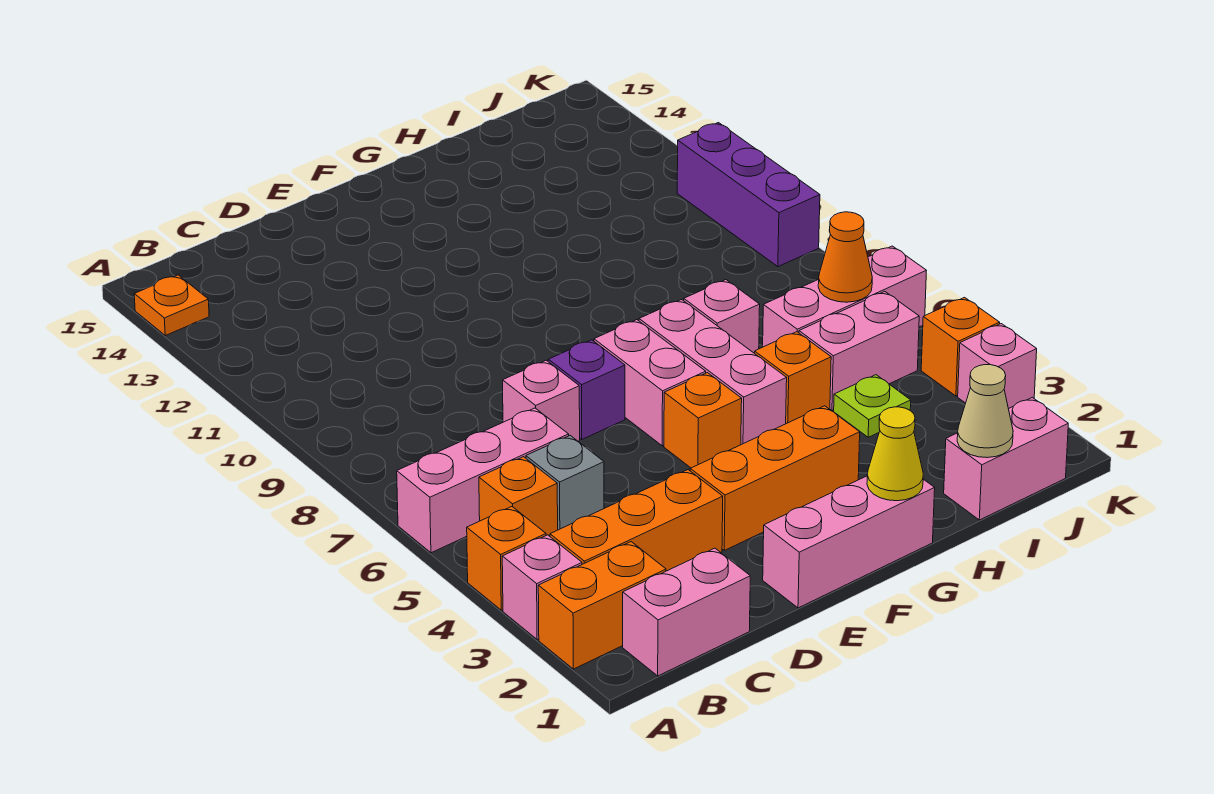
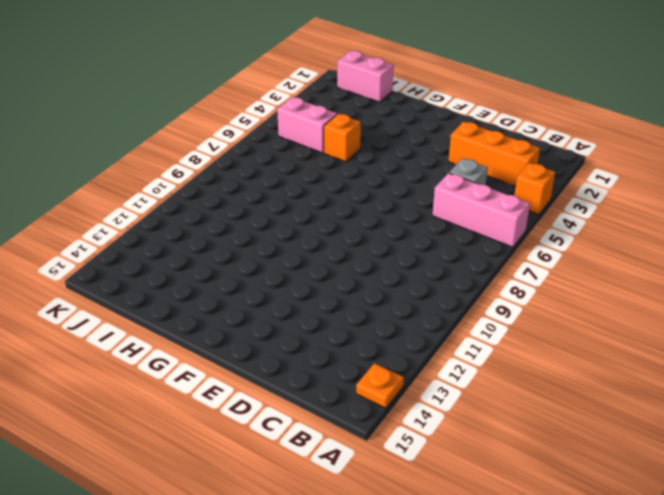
none -> orange brick A2:B2 level 1
none -> pink brick A3 level 1
none -> pink brick B1:C1 level 1

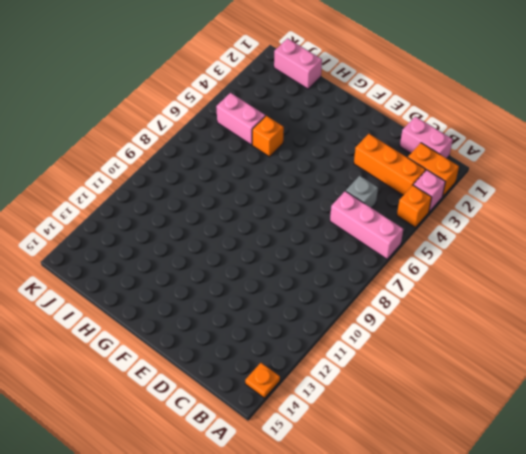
none -> orange brick B5 level 1
none -> pink brick D7 level 1
none -> pink brick E1:G1 level 1

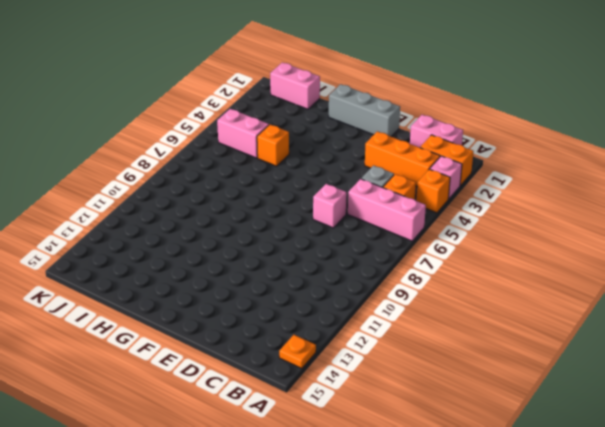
grey brick E1:G1 level 1 -> pink brick E1:G1 level 1
none -> orange brick E3:G3 level 1
none -> purple brick E7 level 1
none -> orange brick F5 level 1

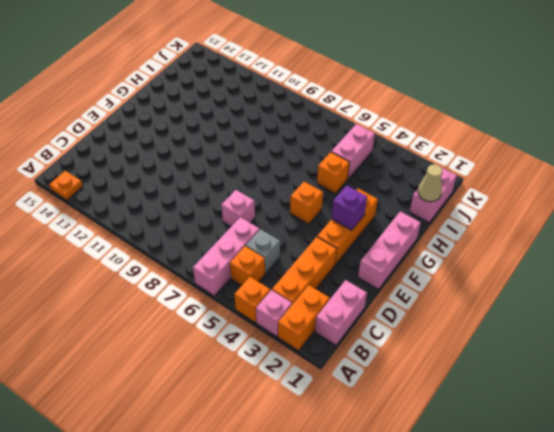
purple brick F3 level 2 -> purple brick E7 level 1
none -> pink brick F6:F7 level 1
none -> pink brick G5:G7 level 1
none -> pink brick H7 level 1

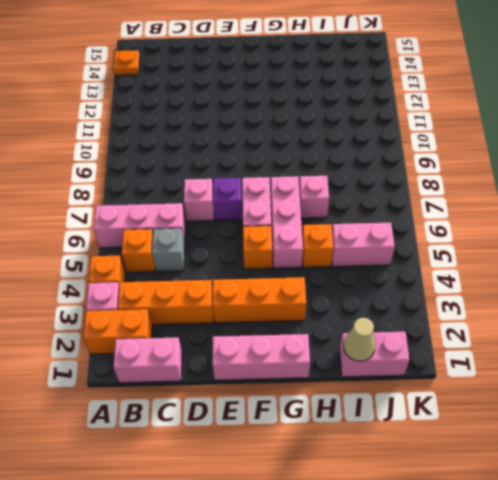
none -> lime plate I4 level 1
none -> pink brick I6:K6 level 1
none -> pink brick K3 level 1

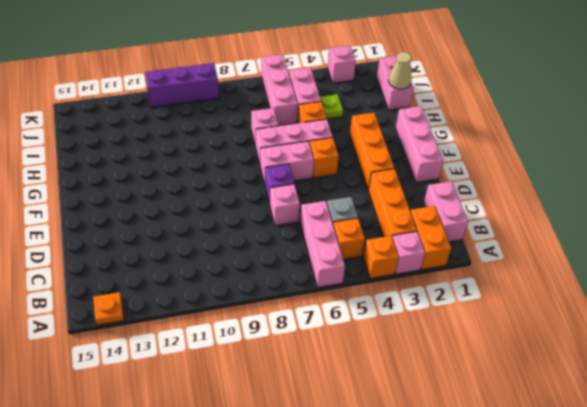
none -> orange brick K4 level 1
none -> yellow cone G1 level 2
none -> orange cone J6 level 2

